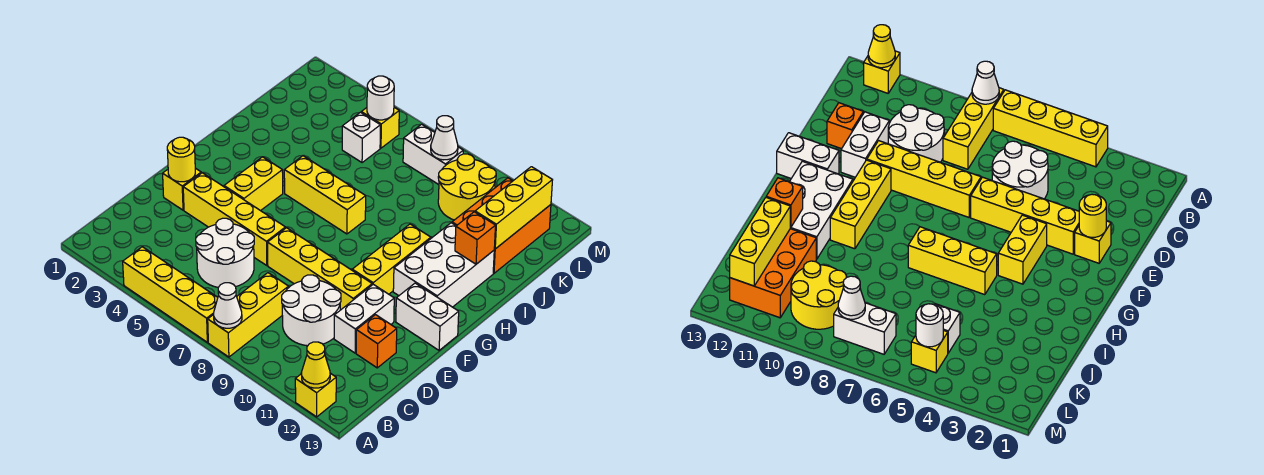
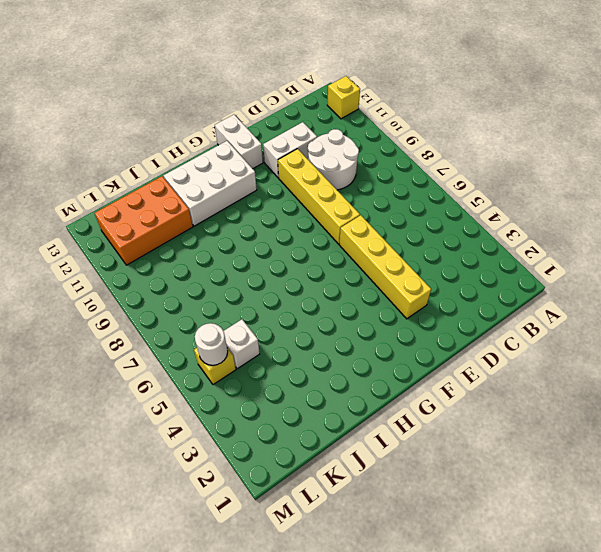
none -> yellow brick A4:A7 level 1
none -> yellow brick A8:C8 level 1
none -> white round brick C5:D6 level 1

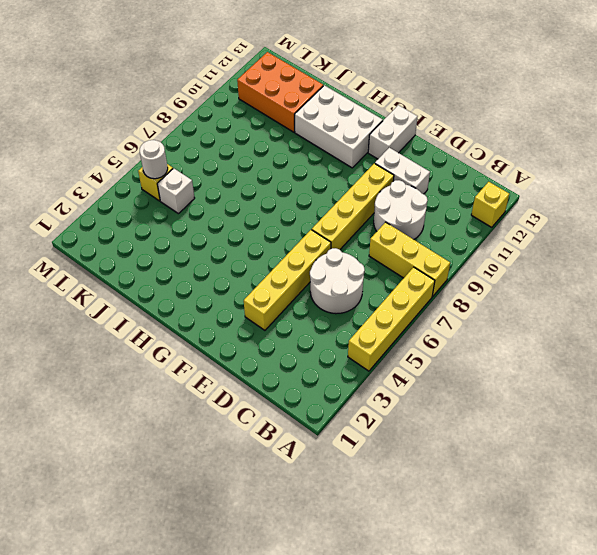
none -> orange brick D12 level 1
none -> yellow brick E2 level 1
none -> yellow brick F4:G4 level 1

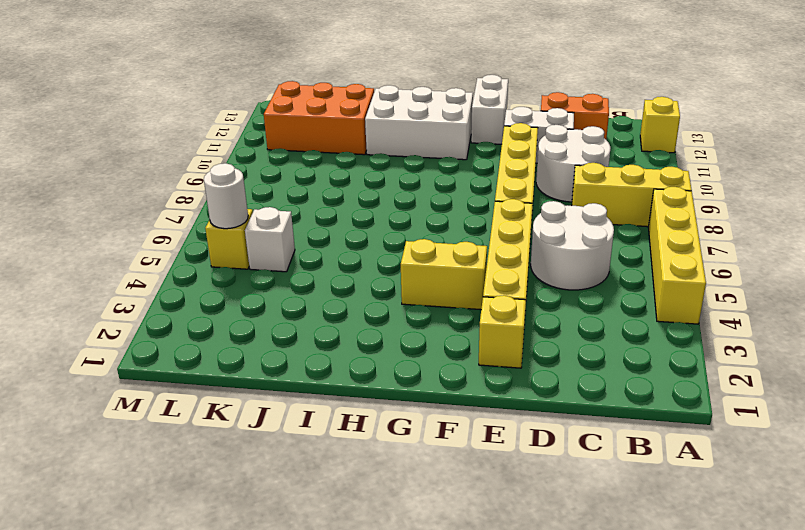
orange brick C12:D12 level 1 -> orange brick D12 level 1
none -> yellow brick F10:H10 level 1
none -> yellow brick H5:H7 level 1
none -> yellow round brick K9:L10 level 1

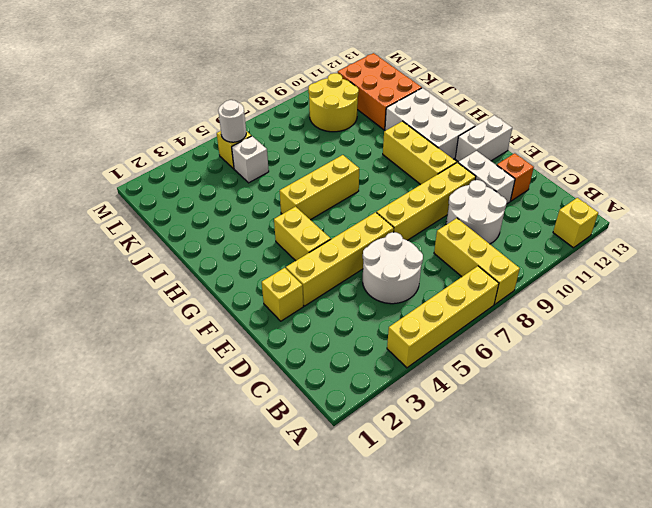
none -> white brick L7:L8 level 1
none -> white cone A8 level 2
none -> yellow cone A12 level 2

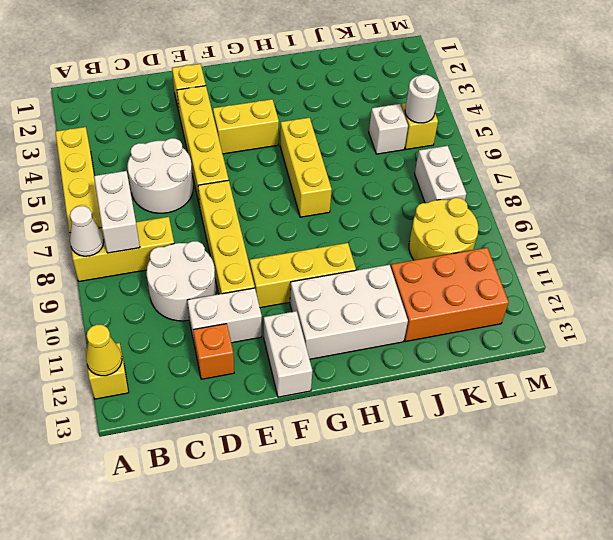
white brick B7:B8 level 2 -> none
none -> yellow round brick E2 level 2
none -> orange brick I12 level 2
none -> yellow brick J12:L12 level 2

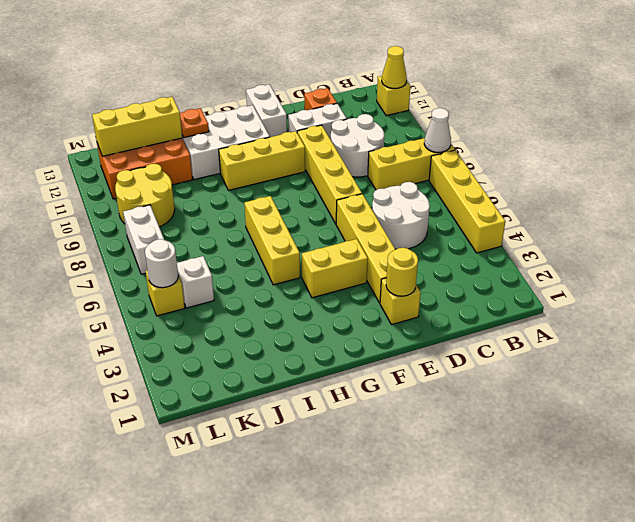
orange plate I12 level 2 -> orange brick I12 level 2
none -> white cone L8 level 2

